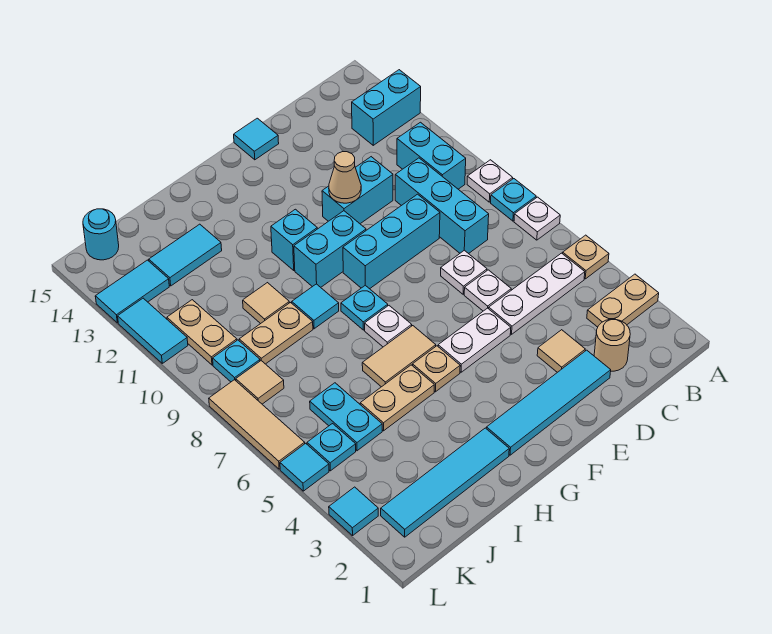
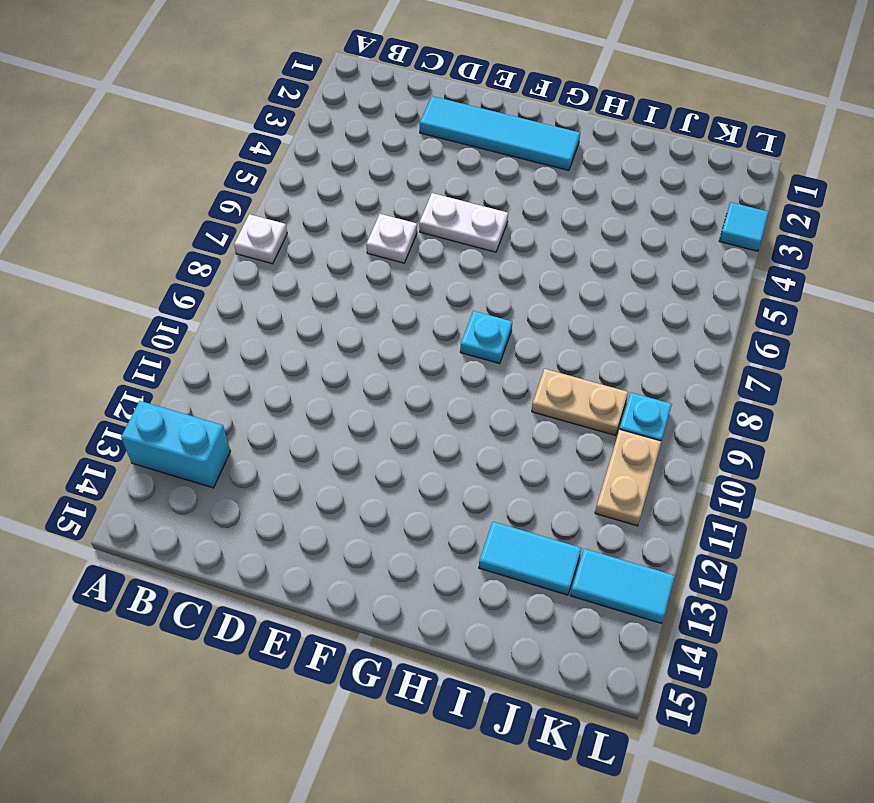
none -> tan plate A3:B3 level 1
none -> tan plate A5 level 1
none -> cyan plate A8 level 1
none -> white plate A9 level 1

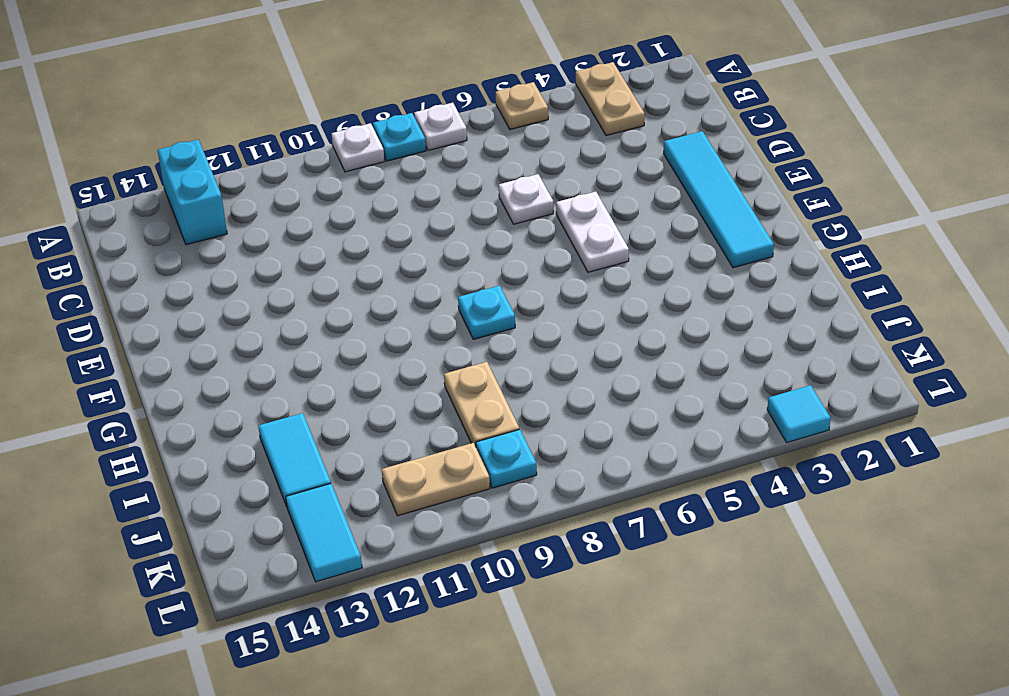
none -> white plate B5:D5 level 1
none -> cyan brick B10:B11 level 1
none -> tan round brick C2 level 1
none -> cyan brick C8:C10 level 1

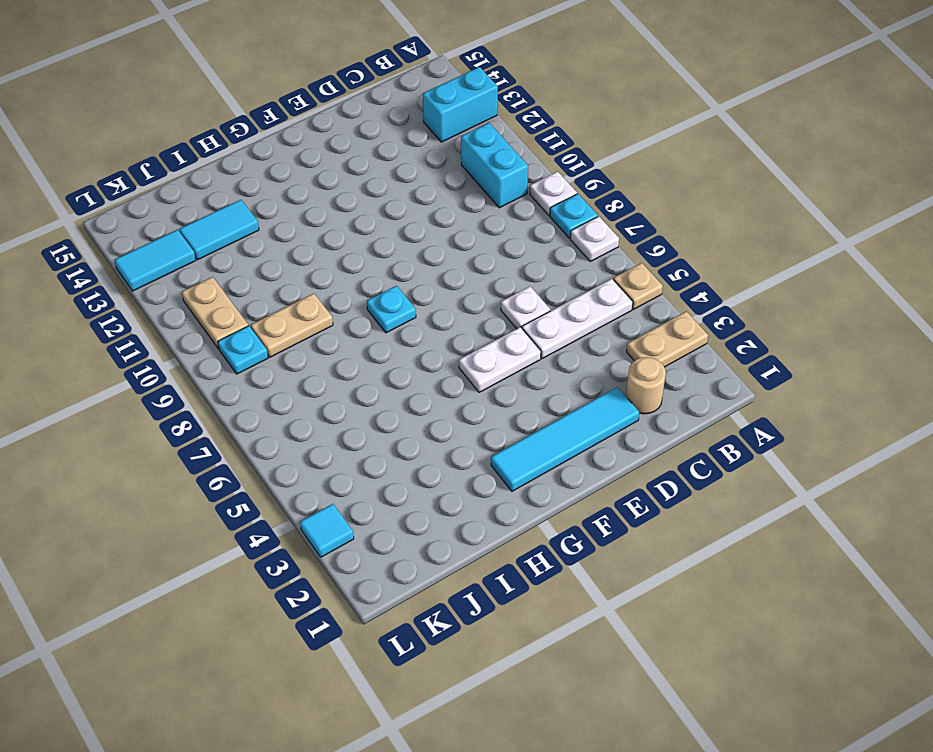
none -> cyan brick C8:C10 level 1
none -> tan tile D3 level 1
none -> white plate D7 level 1
none -> cyan brick D9:F9 level 1

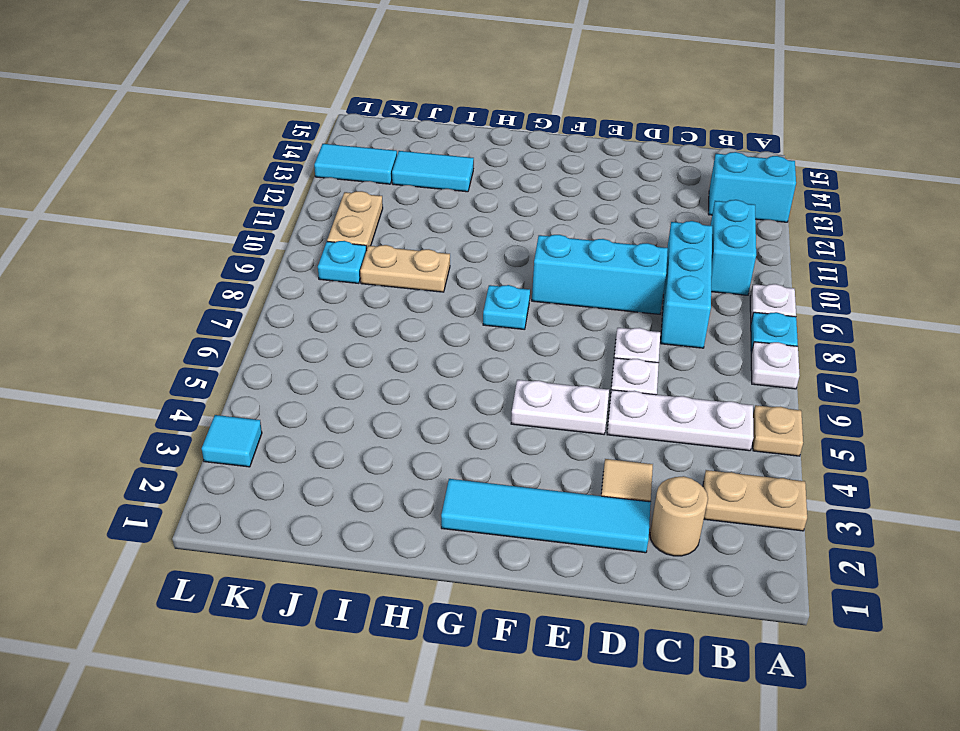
none -> cyan brick D11:E11 level 1
none -> cyan tile E15 level 1
none -> cyan brick F10:G10 level 1
none -> tan plate G5 level 1

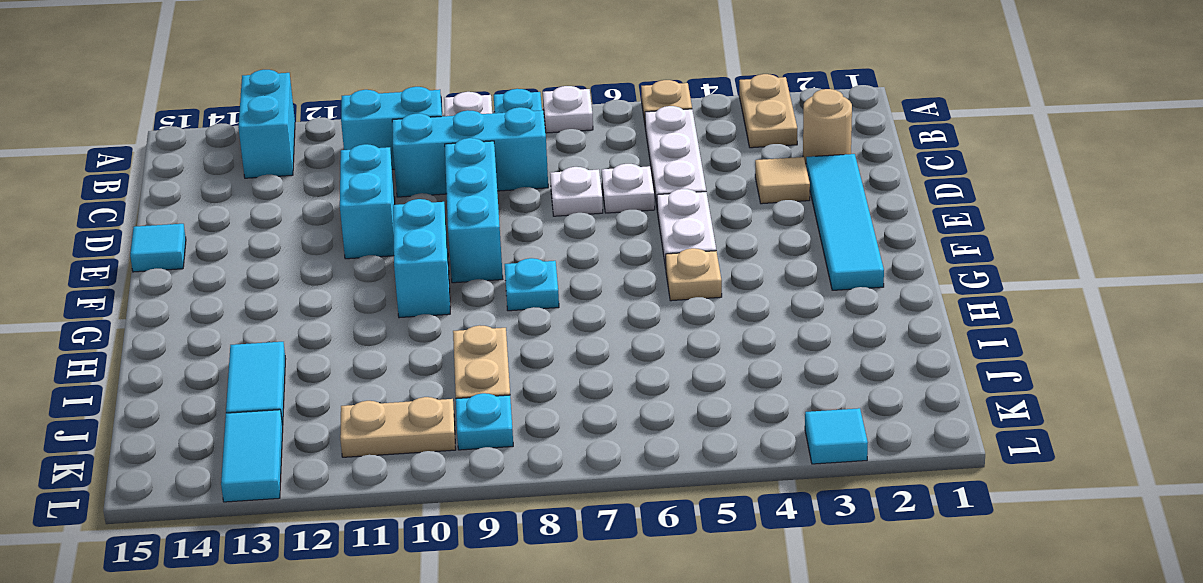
none -> tan tile G6:H6 level 1
none -> white plate G7 level 1
none -> cyan brick G11 level 1
none -> cyan tile H2:K2 level 1

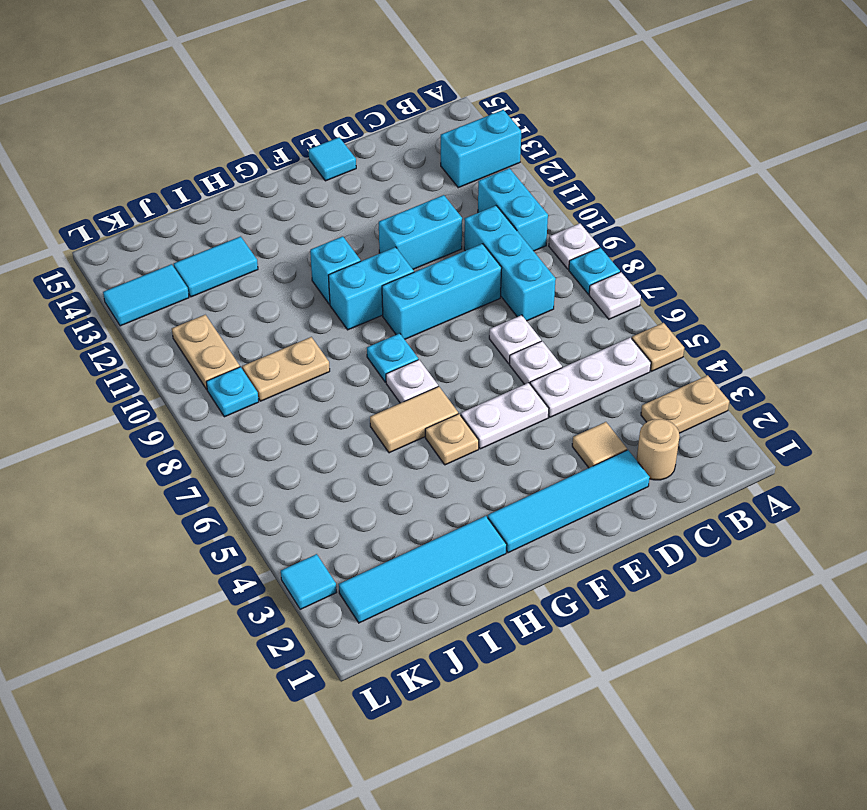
none -> tan plate H5:I5 level 1
none -> cyan tile H9 level 1
none -> tan tile I10 level 1
none -> cyan plate J5:J6 level 1

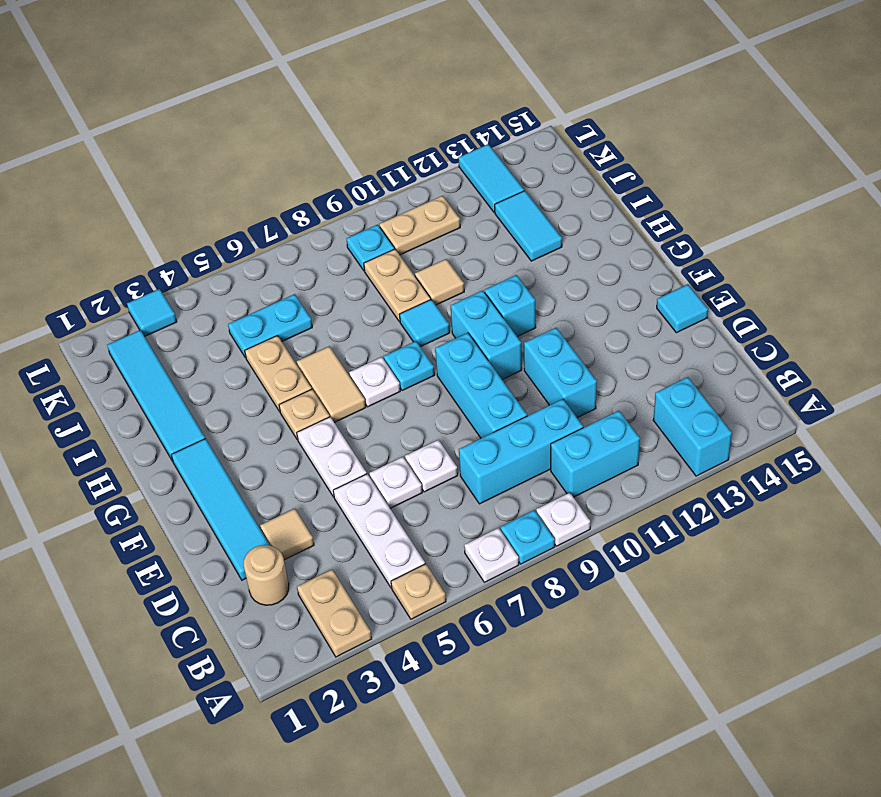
none -> cyan plate K5 level 1
none -> tan tile K8 level 1
none -> cyan round brick K15 level 1
none -> cyan tile L5 level 1

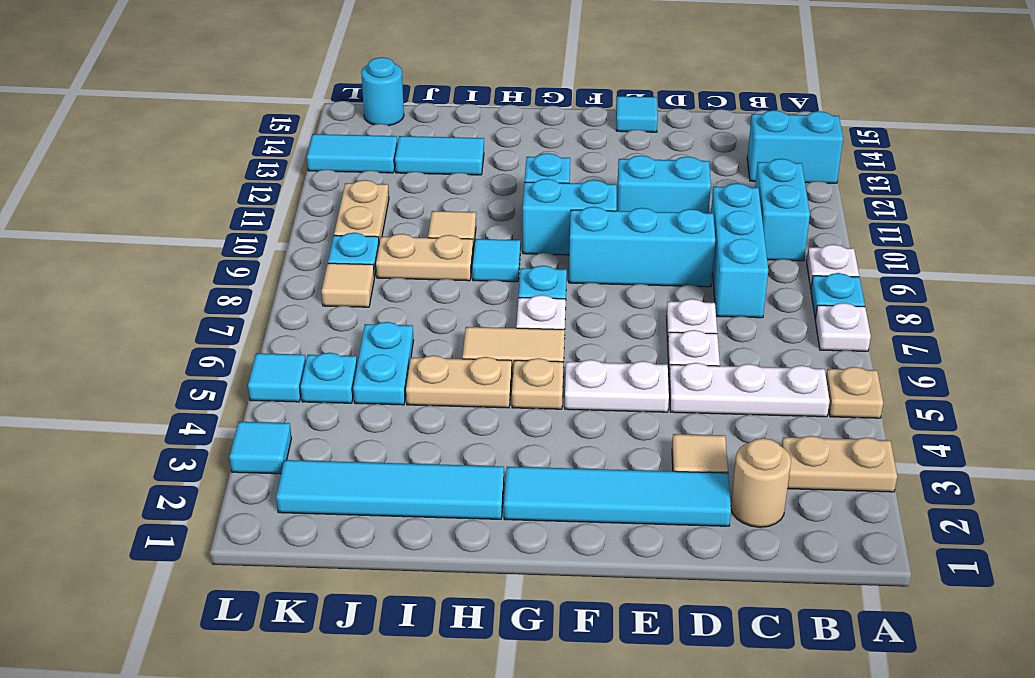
none -> tan tile L6:L8 level 1
none -> cyan tile L11:L12 level 1
none -> tan cone E11 level 2

